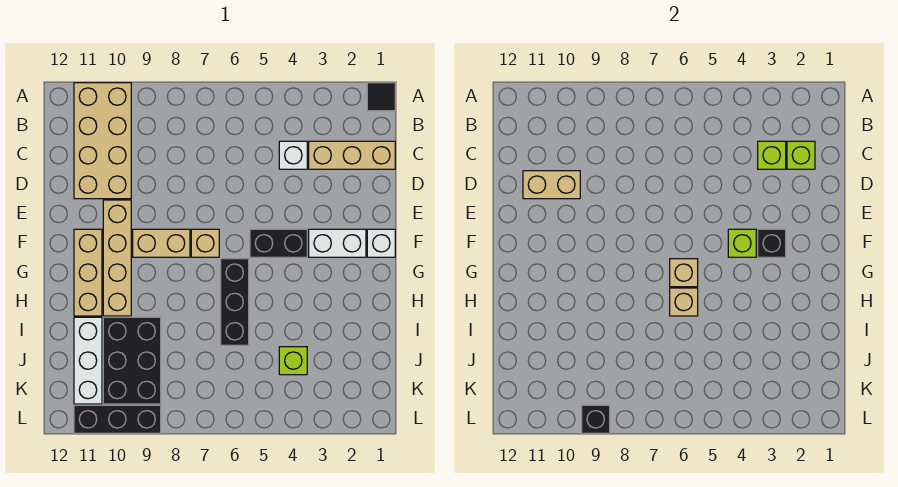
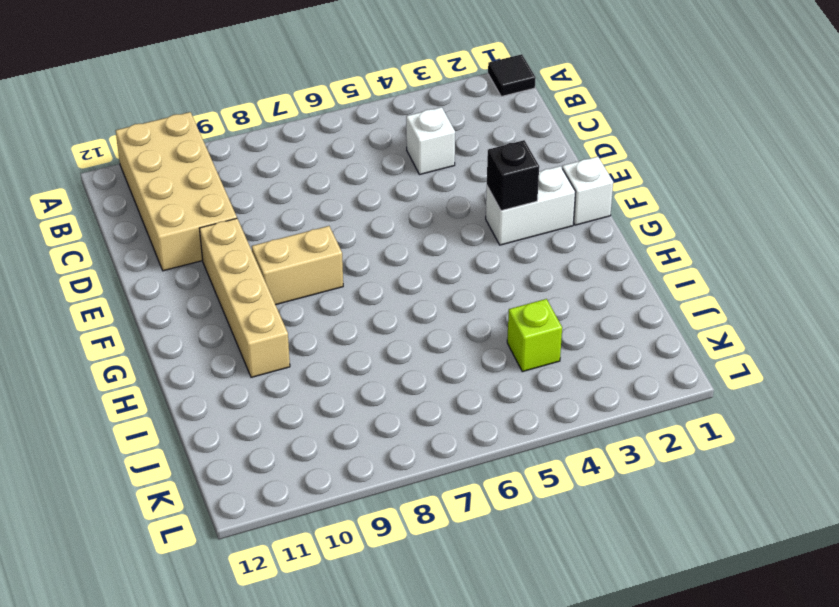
none -> tan brick C1:C3 level 1
none -> black brick F4:F5 level 1
none -> tan brick F7 level 1

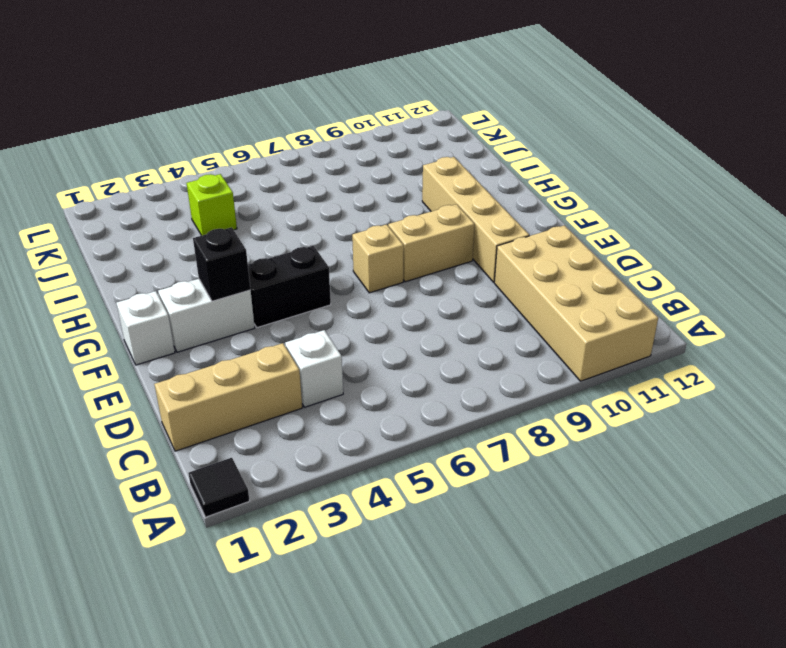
none -> tan brick F11:H11 level 1
none -> black brick G6:I6 level 1
none -> black brick I9:K10 level 1

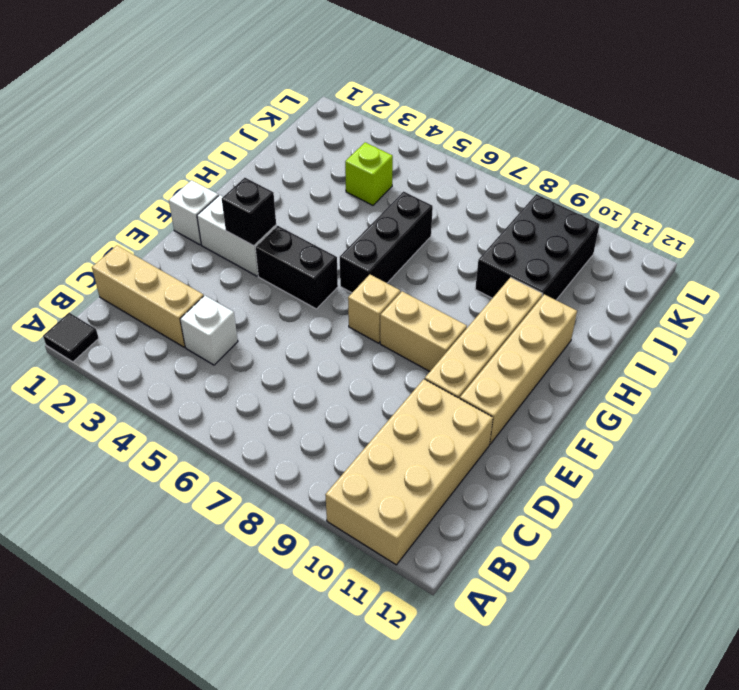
tan brick E11:H11 level 1 -> tan brick F11:H11 level 1
none -> white brick I11:K11 level 1
none -> black brick L9:L11 level 1
none -> lime brick C2 level 2

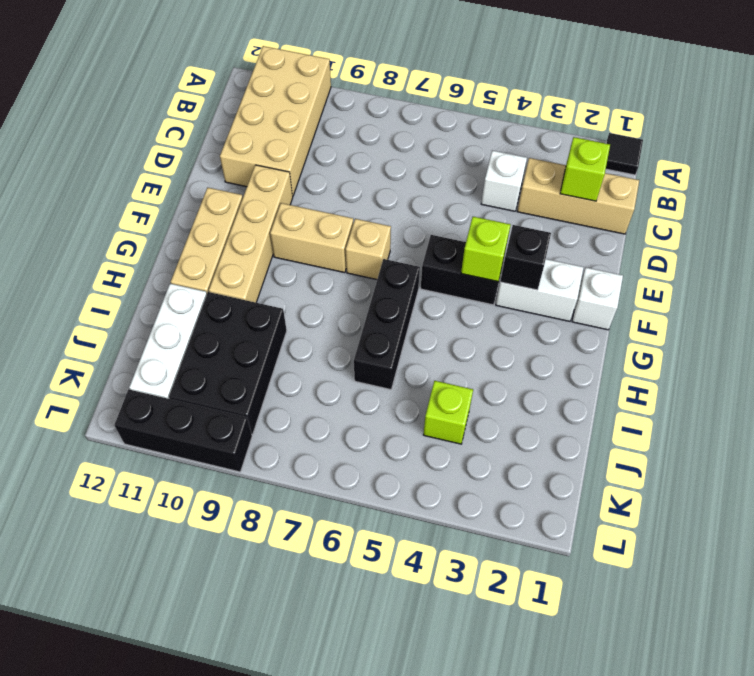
none -> lime brick C3 level 2
none -> tan brick D10:D11 level 2
none -> tan brick G6 level 2

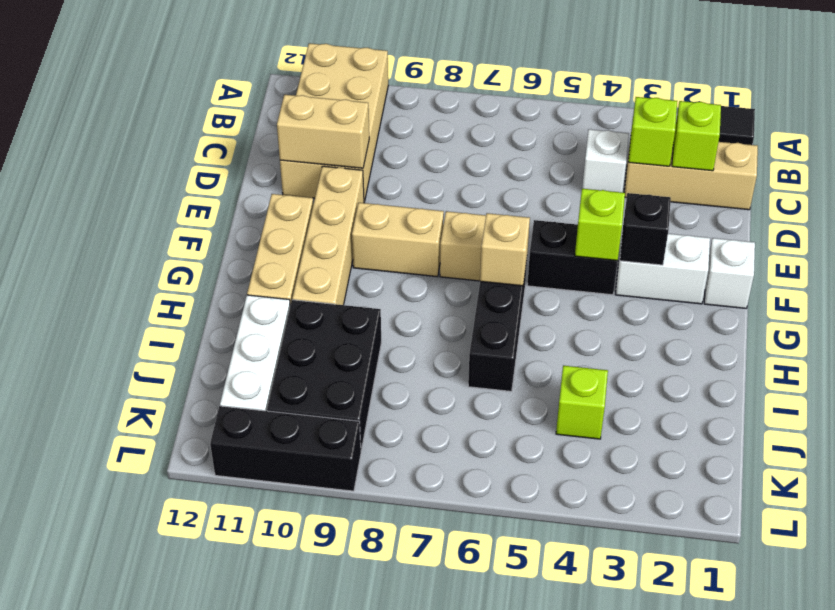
none -> tan brick H6 level 2
none -> black brick L9 level 2

